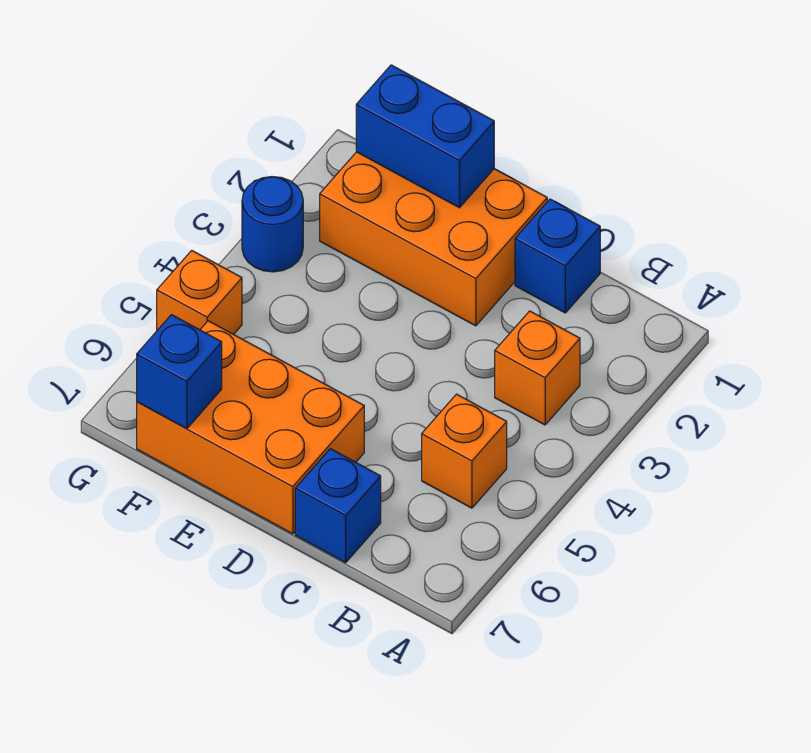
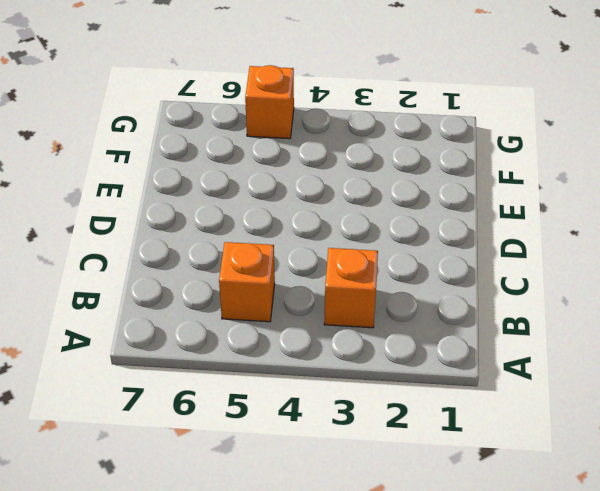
none -> blue brick C1 level 1
none -> blue brick C7 level 1

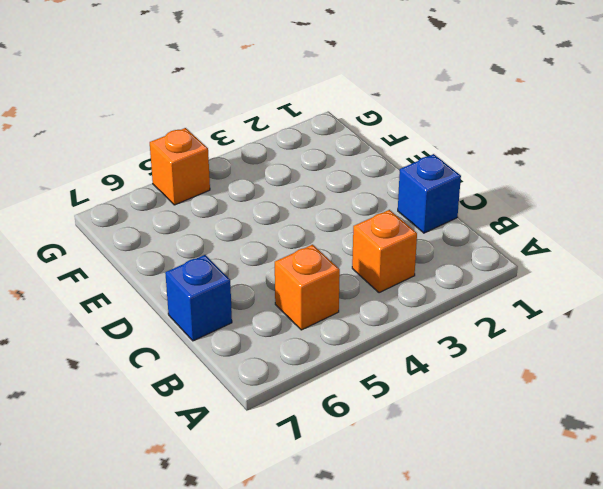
none -> orange brick D1:F2 level 1
none -> orange brick D6:F7 level 1

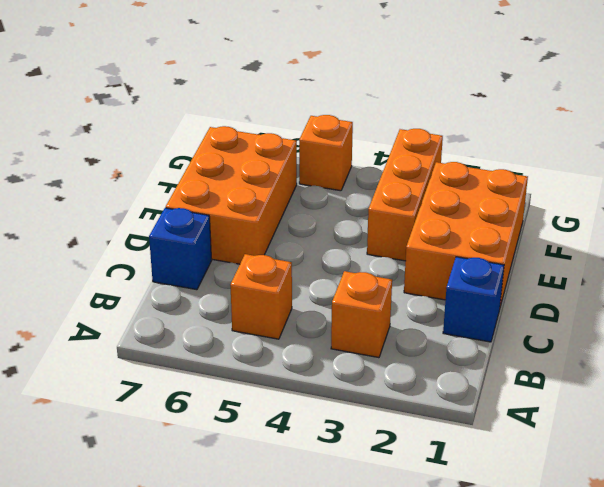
orange brick E3:G3 level 1 -> blue round brick G3 level 1
none -> blue brick E1:F1 level 2
none -> blue brick F7 level 2

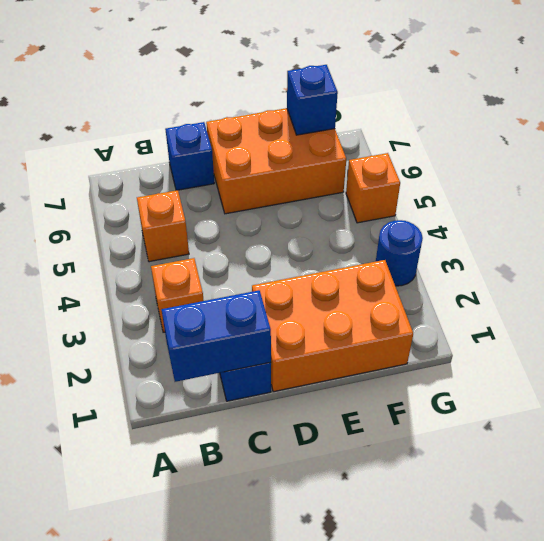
blue brick B1:C1 level 2 -> blue brick E1:F1 level 2

